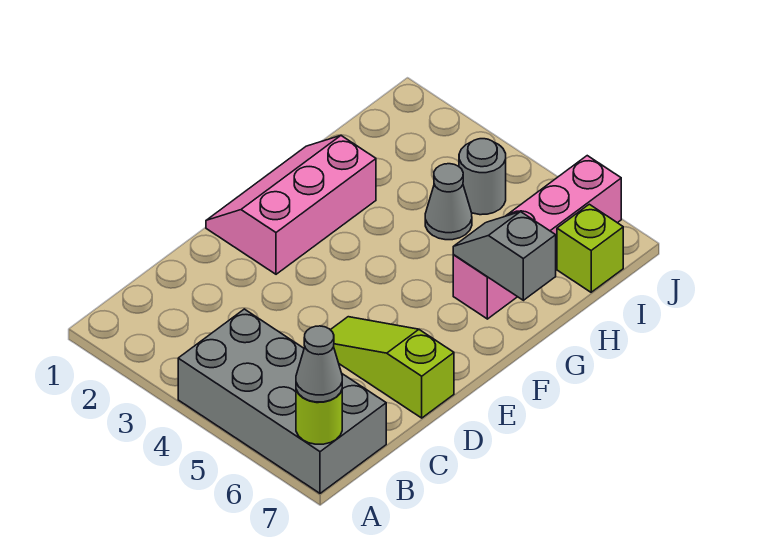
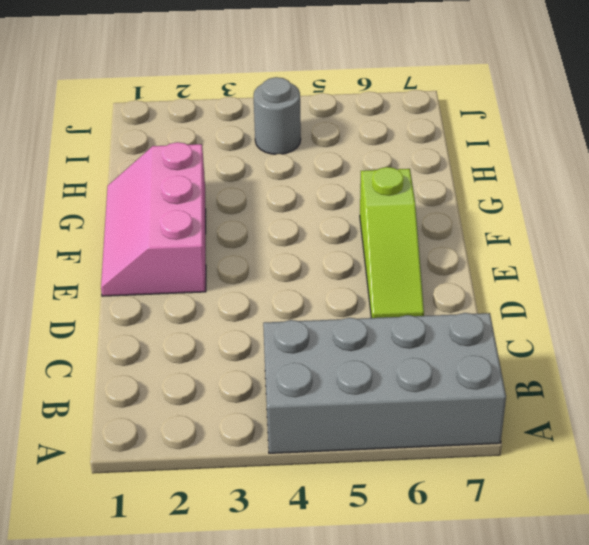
lime slope D6:F6 level 1 top F -> lime slope D5:D7 level 1 top 7
none -> pink brick G6:J6 level 1
none -> grey cone H4 level 1

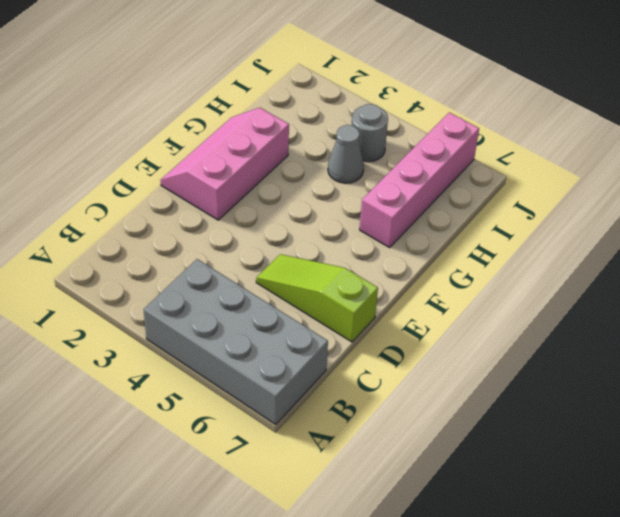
none -> lime brick I7 level 1
none -> lime round brick A7 level 2

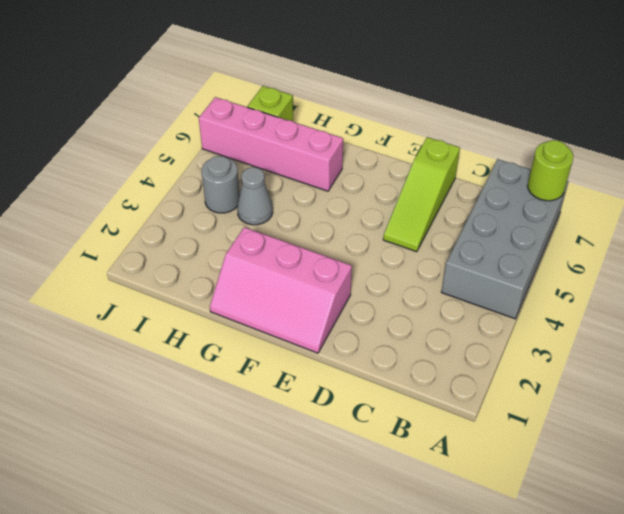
none -> grey slope G6:G7 level 2 top 7
none -> grey cone A7 level 3

